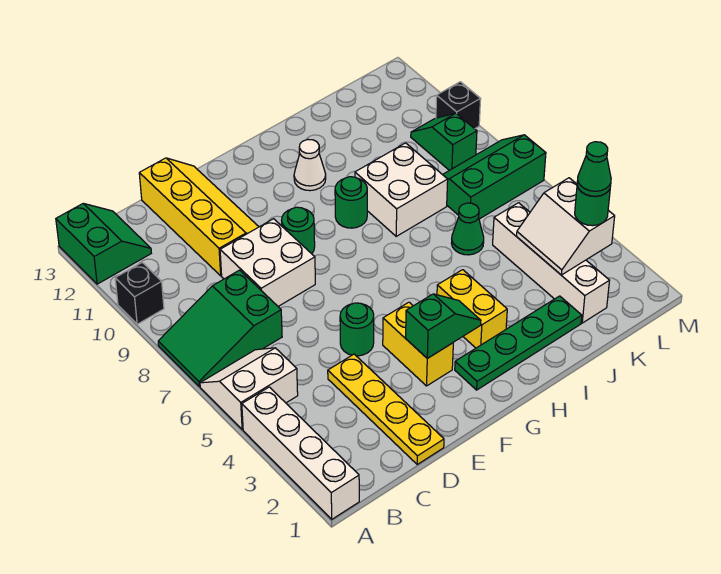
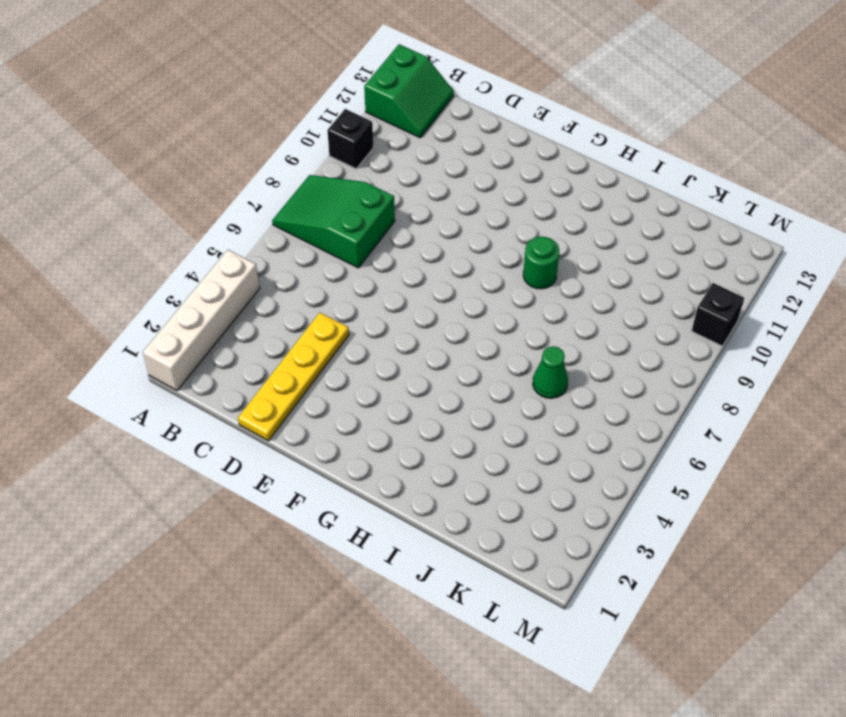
none -> white slope A5:B6 level 1 top 5
none -> white brick D8:E9 level 1
none -> yellow slope D10:E13 level 1 top D

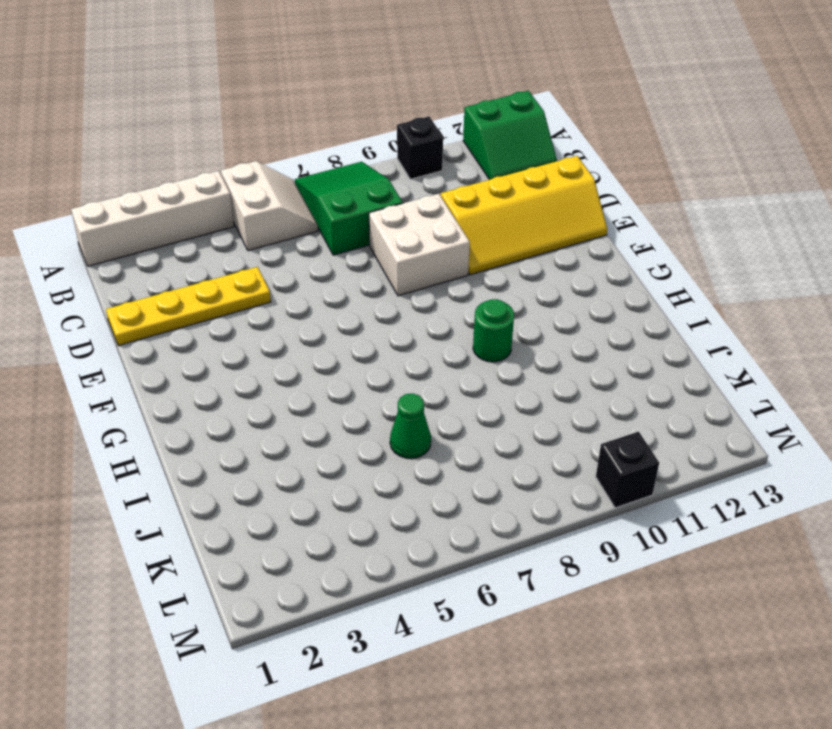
none -> green round brick E5 level 1
none -> yellow brick F3:F4 level 1
none -> green round brick F9 level 1

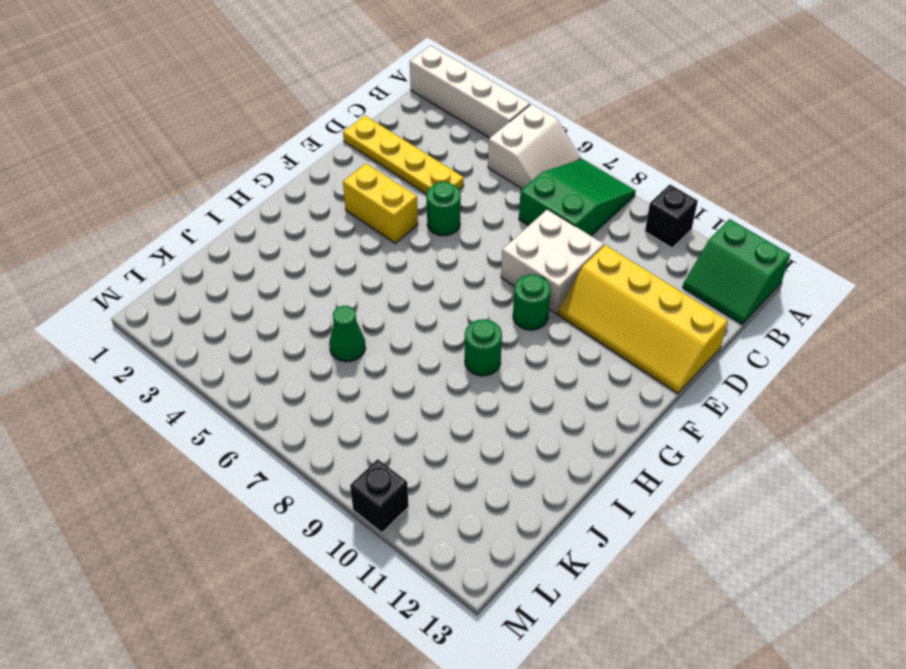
none -> green plate G2:J2 level 1
none -> yellow brick H3:H4 level 1
none -> white cone H11 level 1

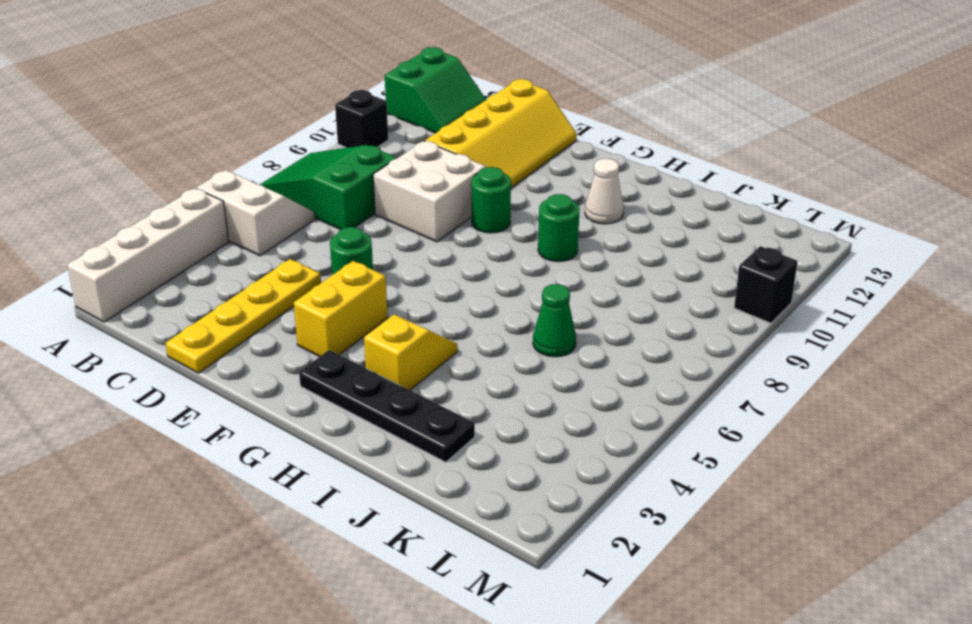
black plate G2:J2 level 1 -> green plate G2:J2 level 1
yellow slope H3:H4 level 1 top 3 -> yellow brick H3:H4 level 1
none -> white brick I8:J9 level 1
none -> white brick K2:K5 level 1
none -> green slope K7:M8 level 1 top 7

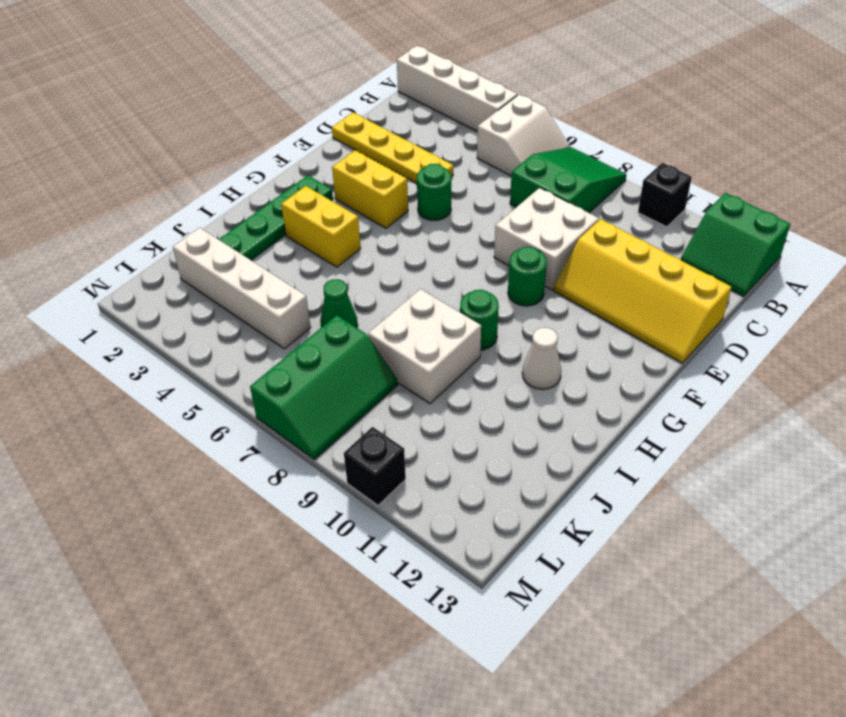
none -> green slope L9:L10 level 1 top 9
none -> green slope F3:G3 level 2 top F
none -> white slope K3:L4 level 2 top L

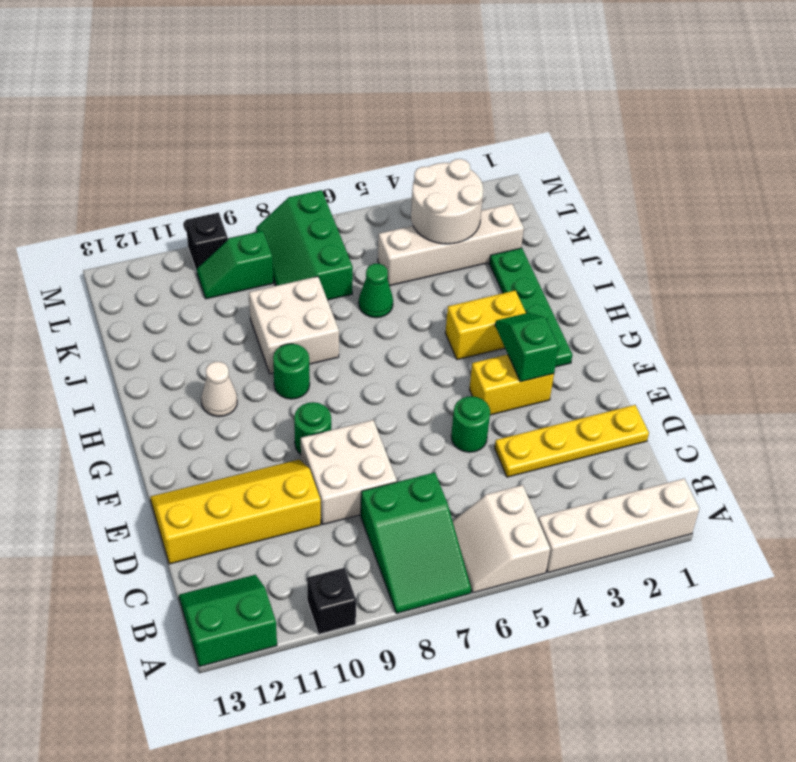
white round brick K3:L4 level 2 -> white slope K3:L4 level 2 top L
none -> green round brick L3 level 3
none -> green cone L3 level 4

